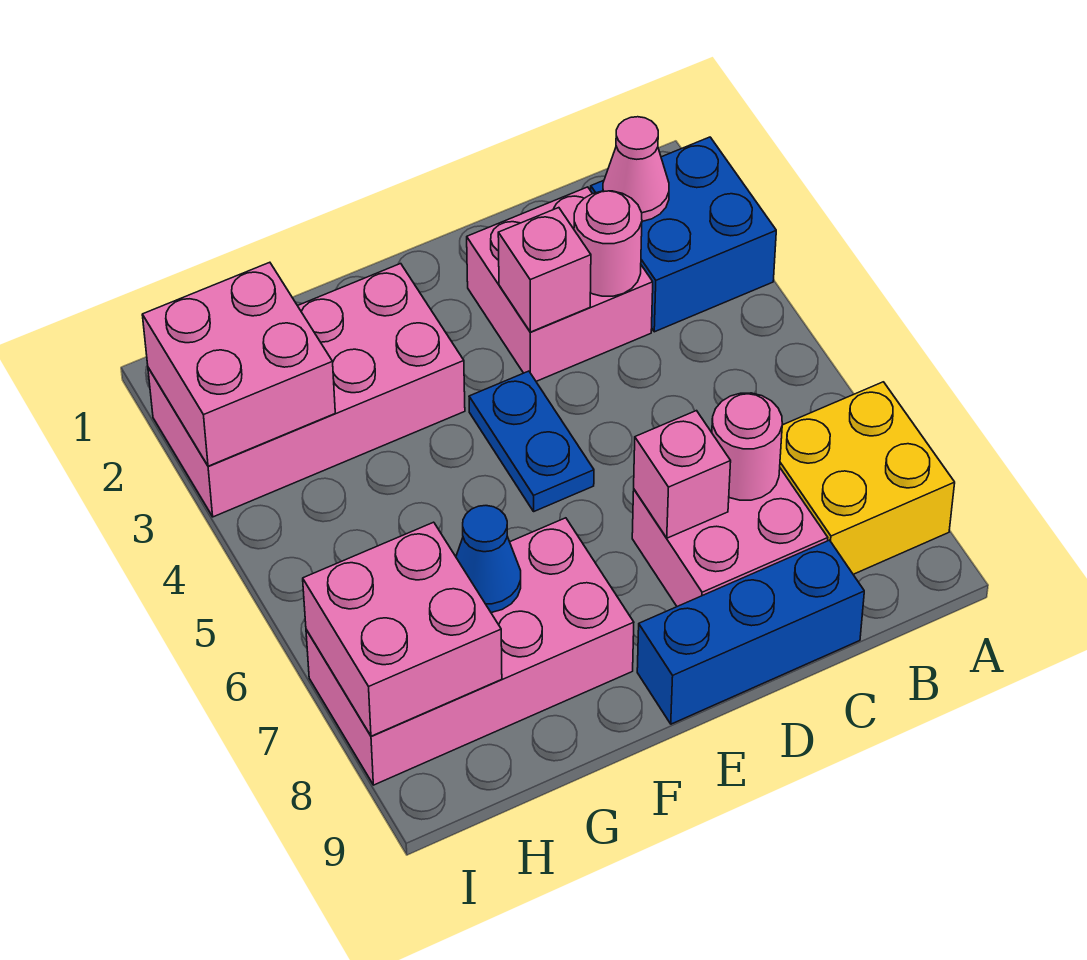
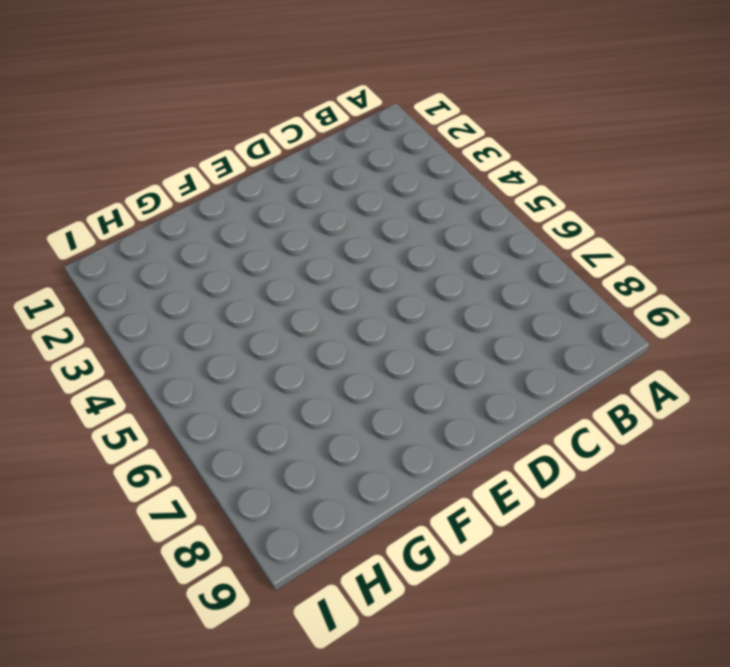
none -> blue brick A2:B3 level 1
none -> yellow brick A7:B8 level 1
none -> pink brick C2:D3 level 1

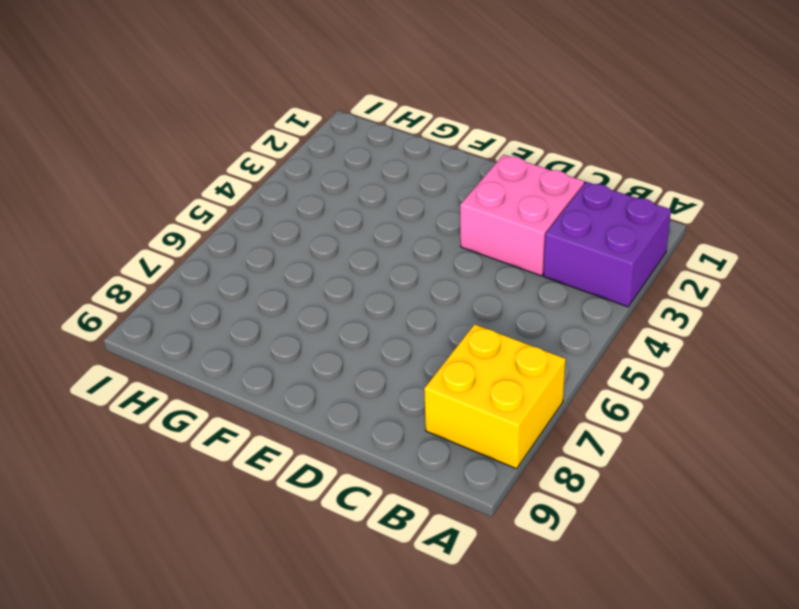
purple brick A2:B3 level 1 -> blue brick A2:B3 level 1
none -> pink brick C7:D8 level 1
none -> blue brick C9:E9 level 1
none -> blue plate E4:E5 level 1

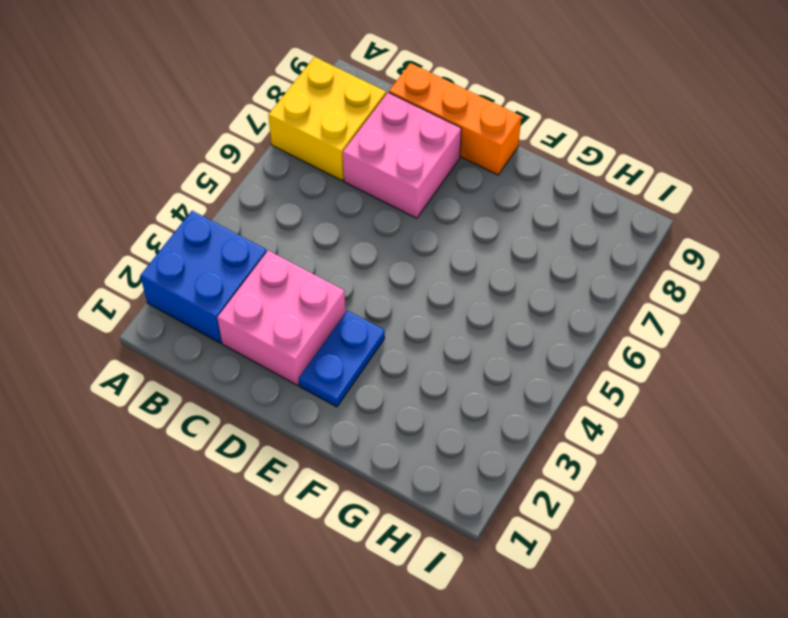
orange brick C9:E9 level 1 -> blue brick C9:E9 level 1
blue plate E2:E3 level 1 -> blue plate E4:E5 level 1
none -> pink brick F2:I3 level 1
none -> pink brick F7:I8 level 1
none -> pink cone B2 level 2

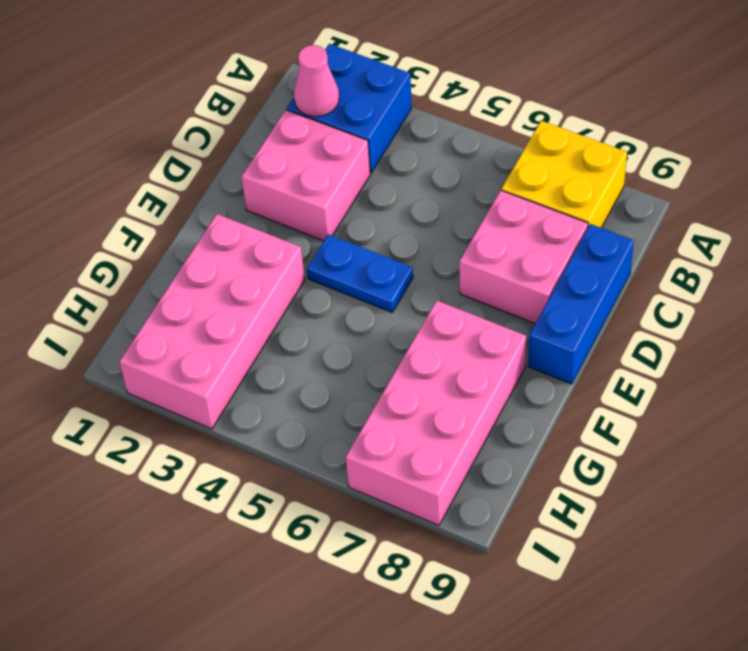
none -> pink round brick C3 level 2
none -> pink round brick C7 level 2
none -> pink brick D3 level 2

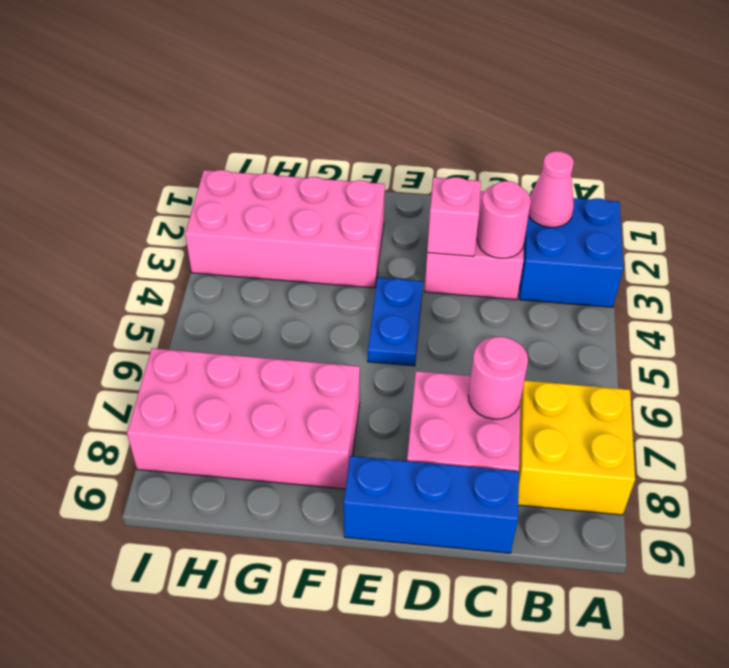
none -> pink brick D7 level 2
none -> blue cone G7 level 2
none -> pink brick H2:I3 level 2

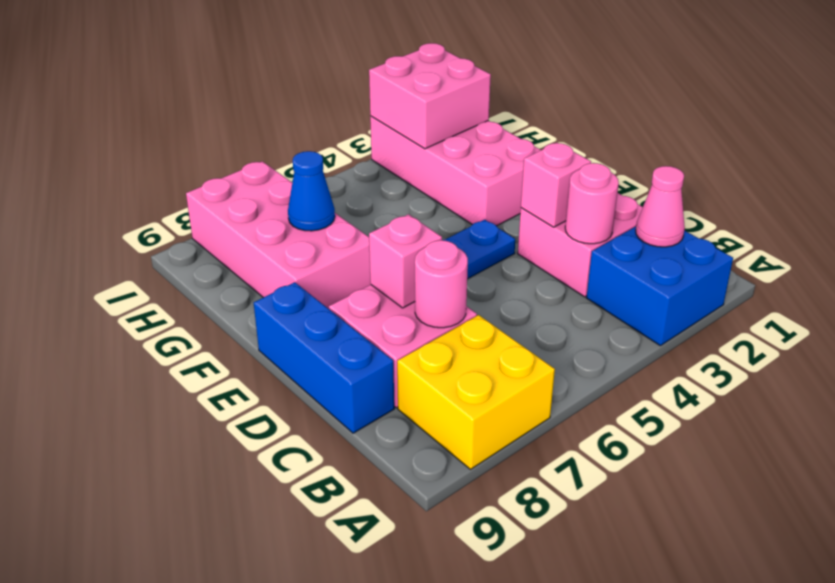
none -> pink brick H7:I8 level 2

